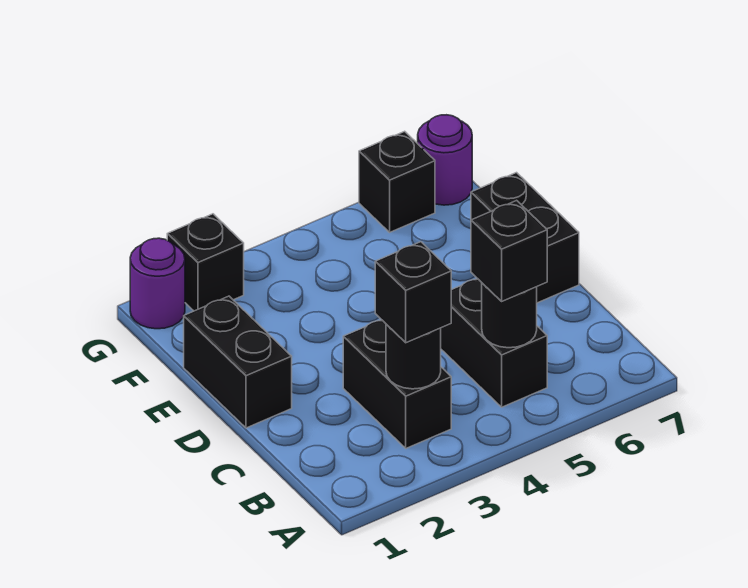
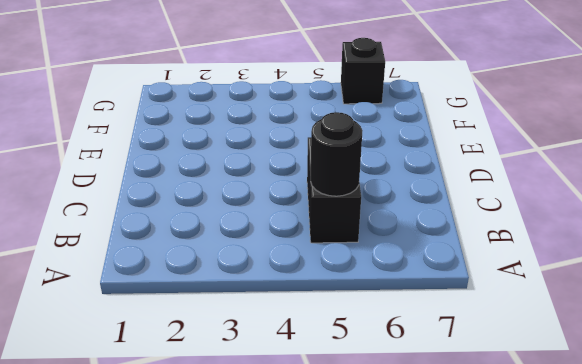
none -> black brick B3:C3 level 1
none -> black brick D1:E1 level 1
none -> black brick D7:E7 level 1

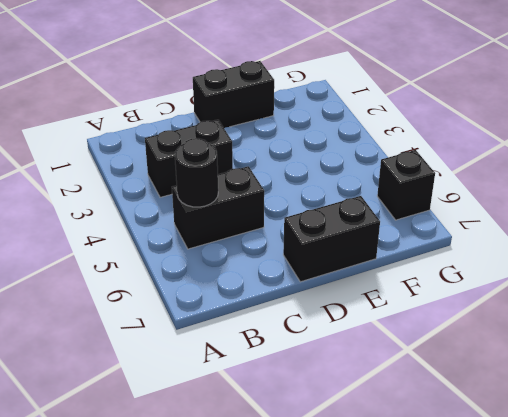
none -> purple round brick G1 level 1
none -> black brick G2 level 1
none -> purple round brick G7 level 1

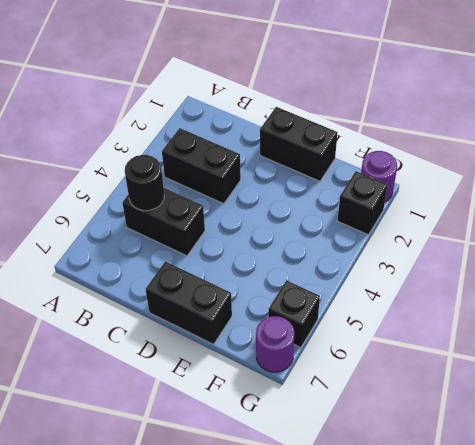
none -> black round brick B3 level 2
none -> black brick B3 level 3
none -> black brick B5 level 3

